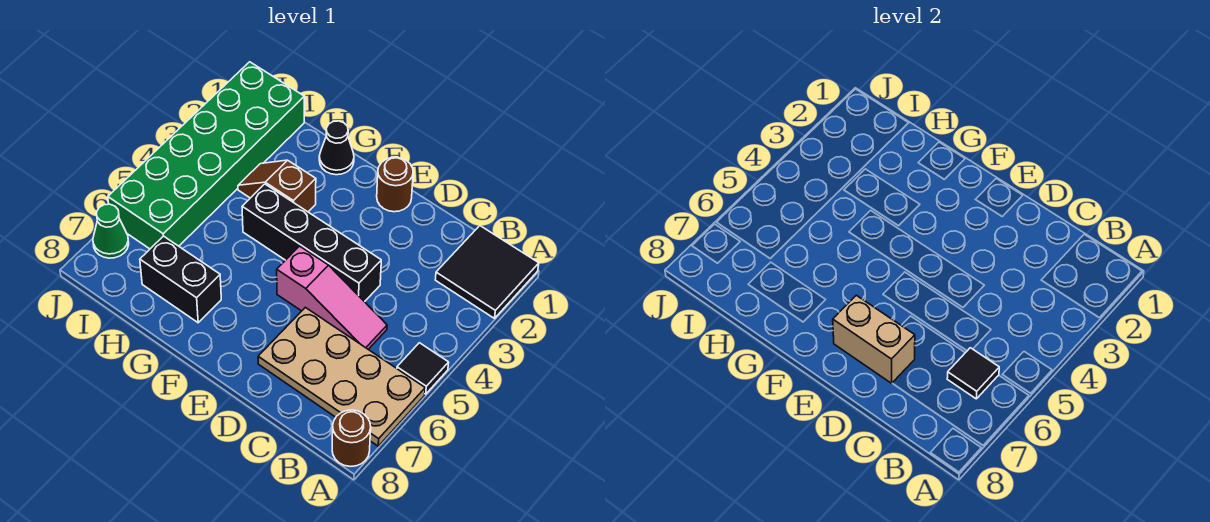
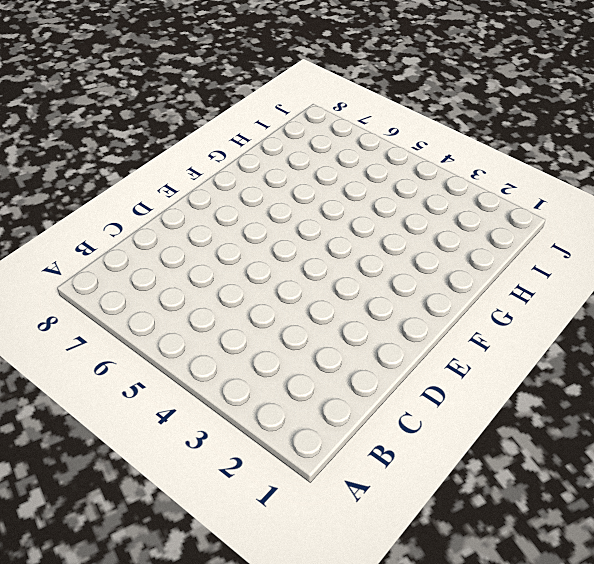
none -> black tile A1:B2 level 1
none -> black tile A5 level 1
none -> tan plate A6:D7 level 1

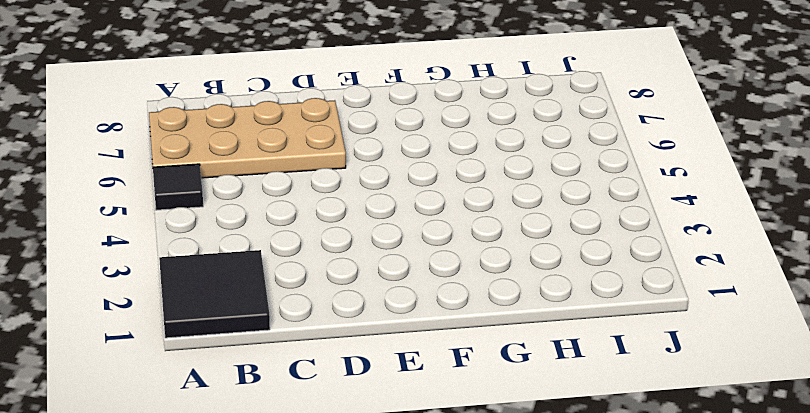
none -> brown round brick A8 level 1
none -> pink slope C5:E5 level 1 top E
none -> black brick D4:G4 level 1

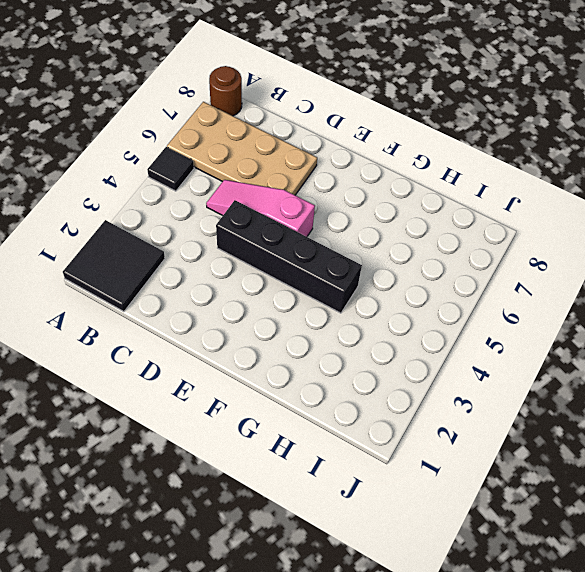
none -> brown round brick E1 level 1
none -> black cone G1 level 1
none -> brown slope G3:H3 level 1 top G

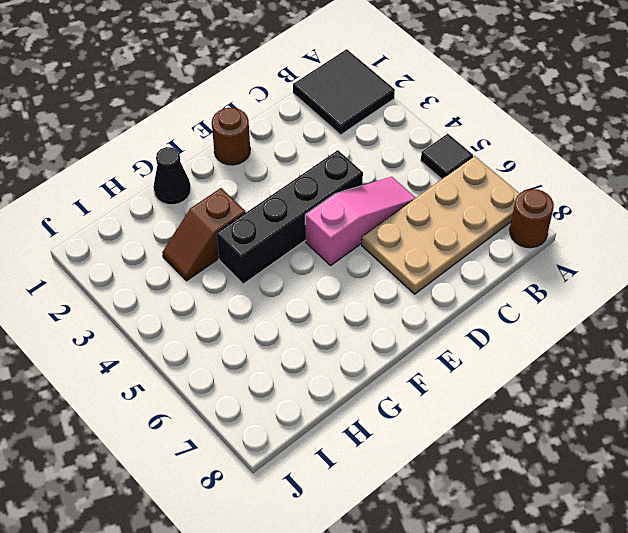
none -> black brick G7:H7 level 1
none -> green brick I1:J6 level 1
none -> green cone J7 level 1

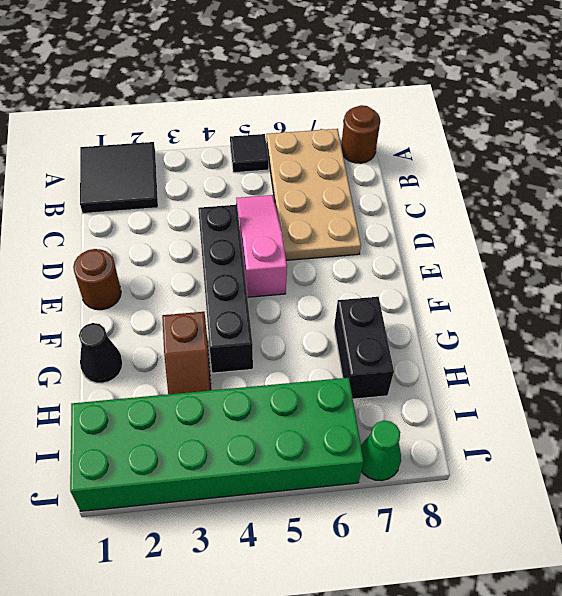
none -> black tile B6 level 2
none -> tan brick D7:E7 level 2

